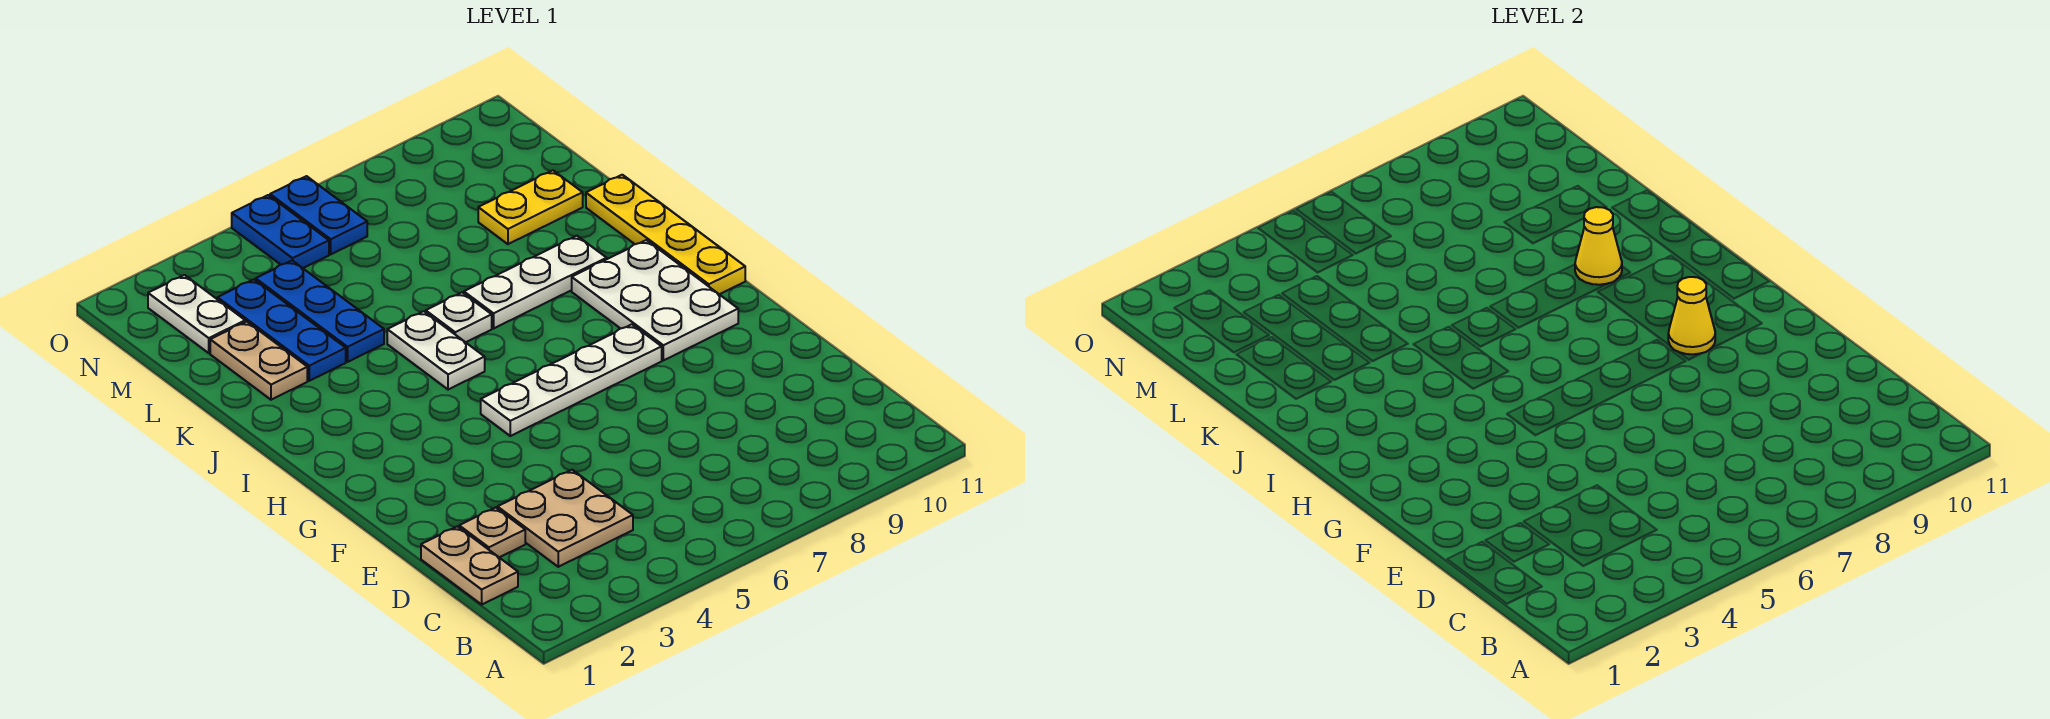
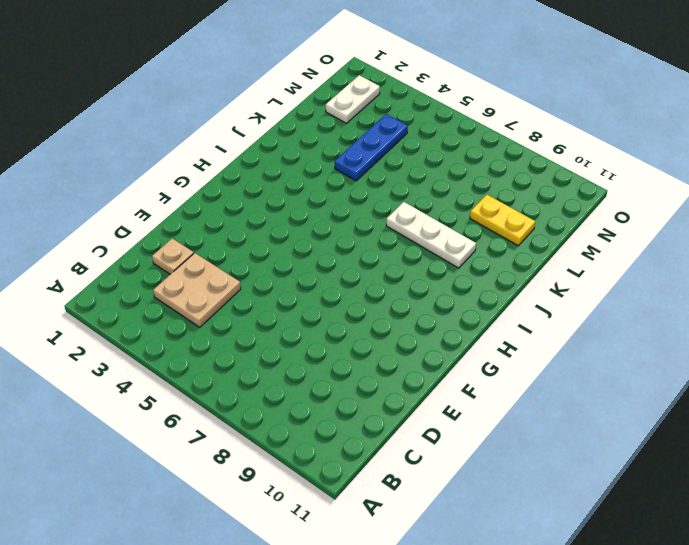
none -> tan plate C1:D1 level 1
none -> white plate G5:G8 level 1
none -> white plate G9:I10 level 1

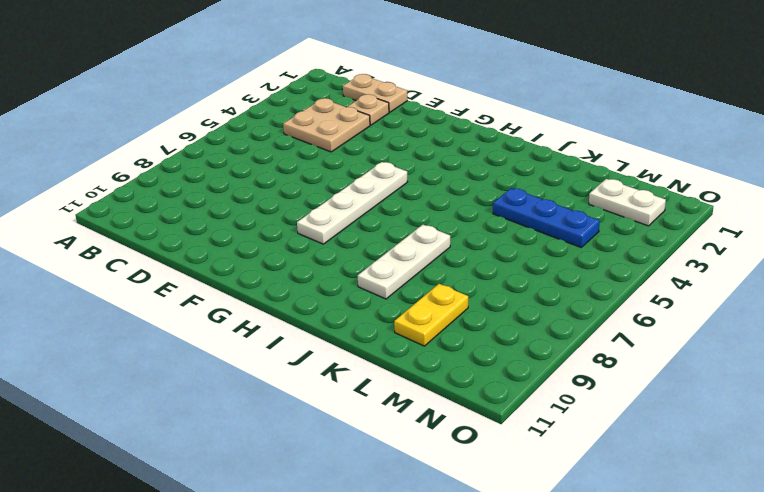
none -> white plate G9:I10 level 1
none -> yellow plate H11:K11 level 1
none -> white plate I5:J5 level 1

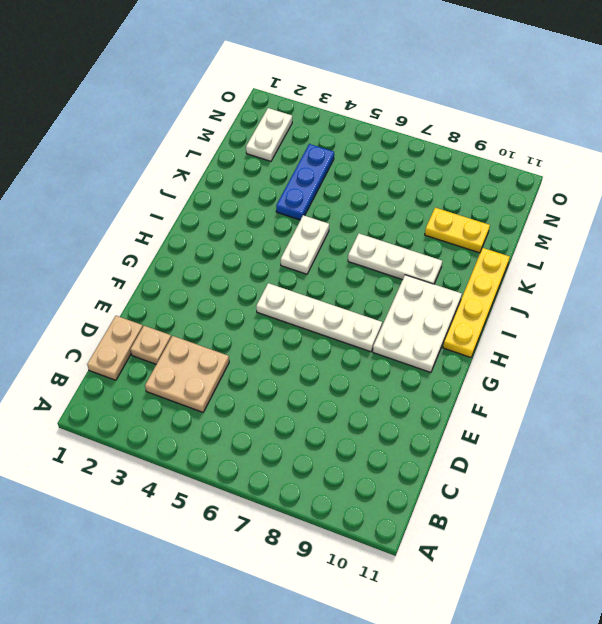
none -> white plate J6 level 1
none -> tan plate K2:L2 level 1
none -> blue plate K3:M3 level 1

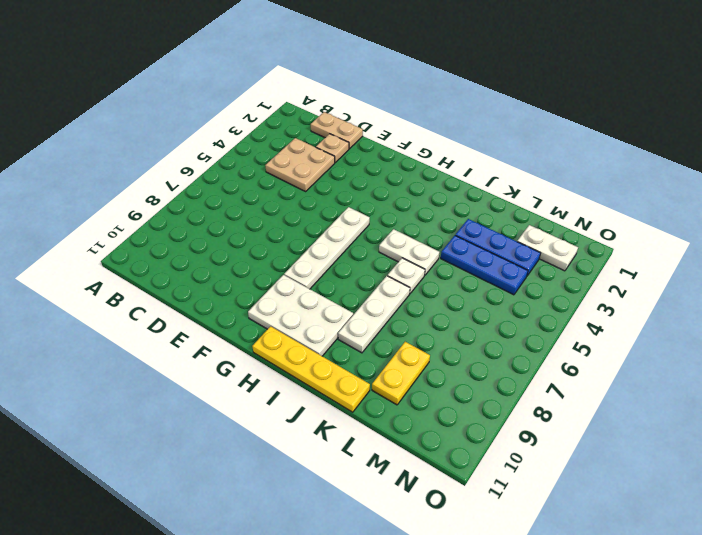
none -> tan plate K2:L2 level 1
none -> blue plate N5:O5 level 1
none -> blue plate N6:O6 level 1

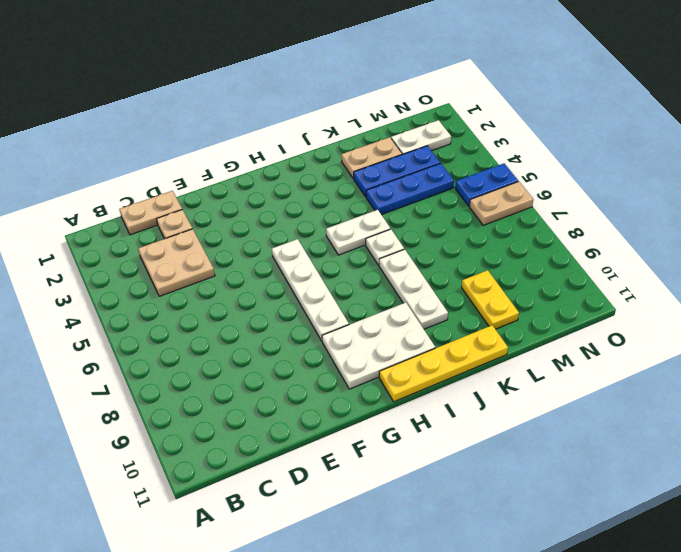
tan plate N6:O6 level 1 -> blue plate N6:O6 level 1
none -> yellow cone G9 level 2
none -> yellow cone J9 level 2

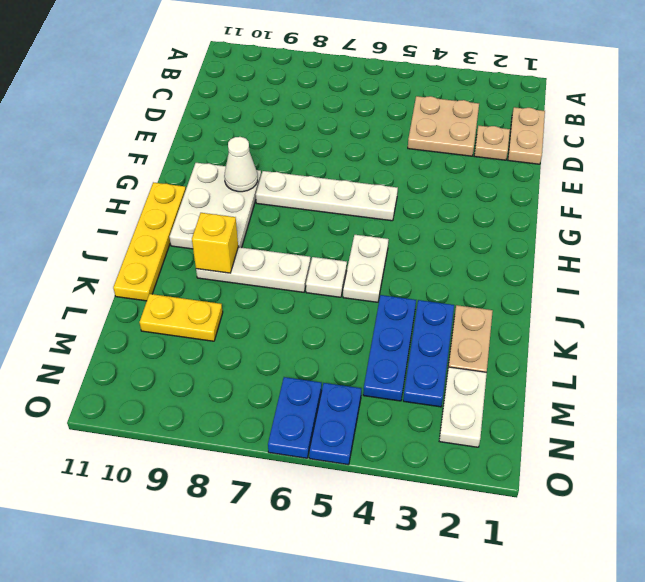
white cone G9 level 2 -> yellow cone G9 level 2
yellow brick J9 level 2 -> yellow cone J9 level 2

